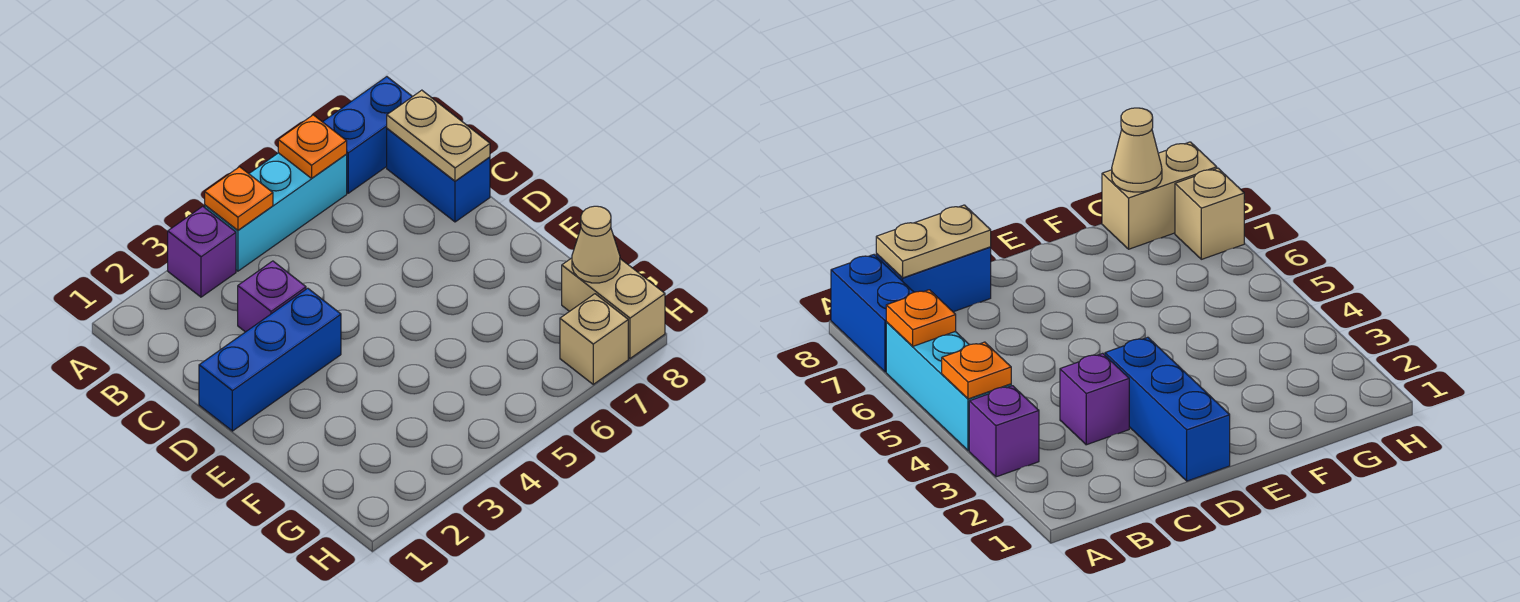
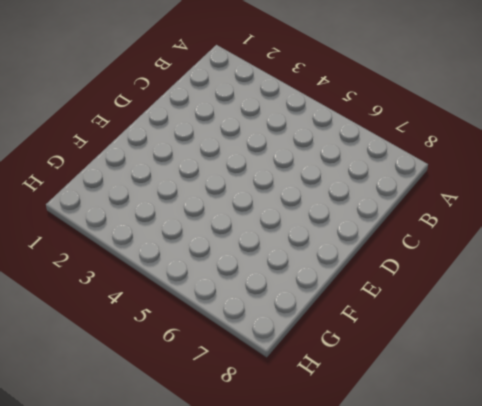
none -> purple brick A3 level 1
none -> cyan brick A4:A6 level 1
none -> blue brick A7:A8 level 1

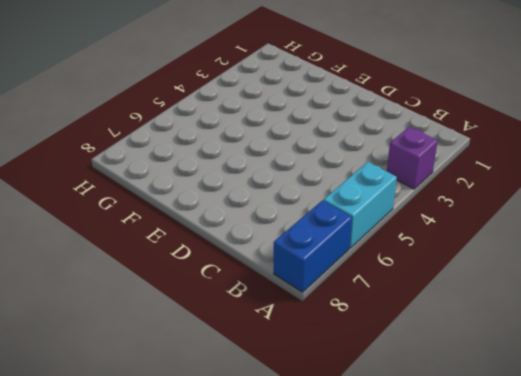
cyan brick A5:A6 level 1 -> cyan brick A4:A6 level 1
none -> blue brick B8:C8 level 1
none -> purple brick C3 level 1
none -> blue brick D1:D3 level 1

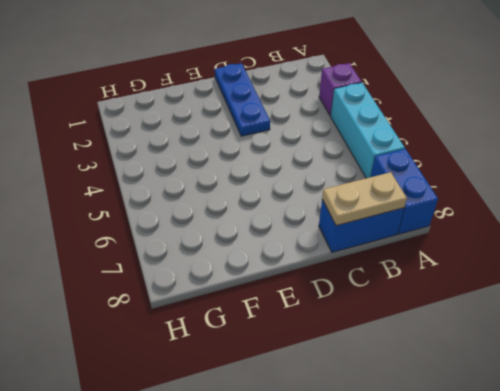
blue plate D1:D3 level 1 -> blue brick D1:D3 level 1
none -> purple brick C3 level 1
none -> tan brick G8:H8 level 1
none -> tan brick H7 level 1

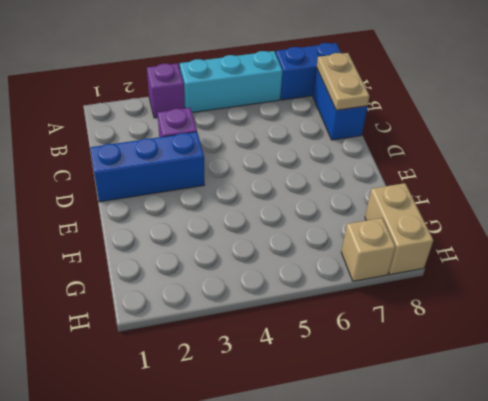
none -> orange plate A4 level 2
none -> orange plate A6 level 2
none -> tan cone G8 level 2

